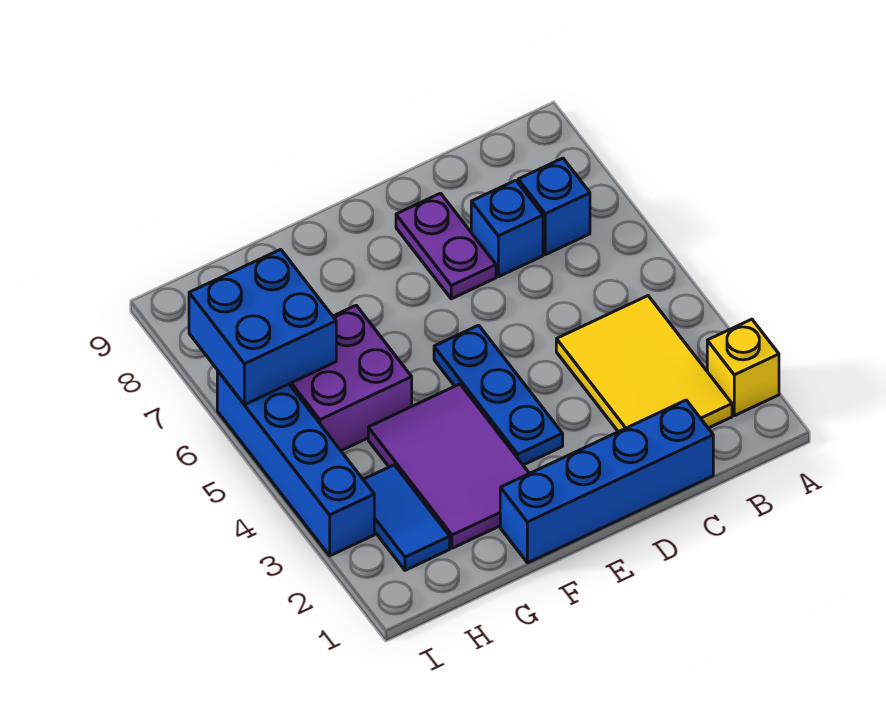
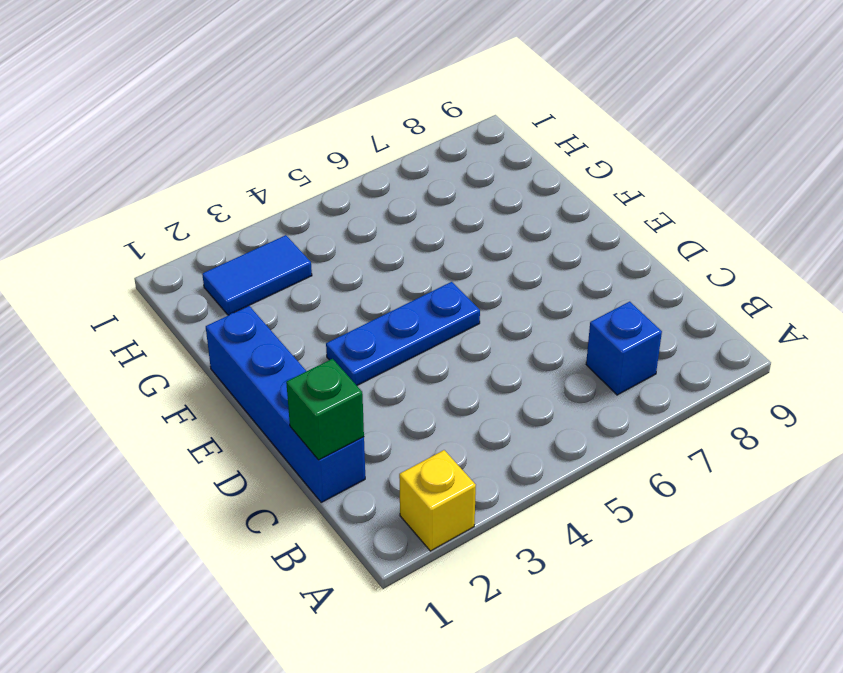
green brick C1 level 2 -> none
none -> yellow tile B2:C4 level 1
none -> blue brick C7 level 1
none -> purple plate D7:D8 level 1

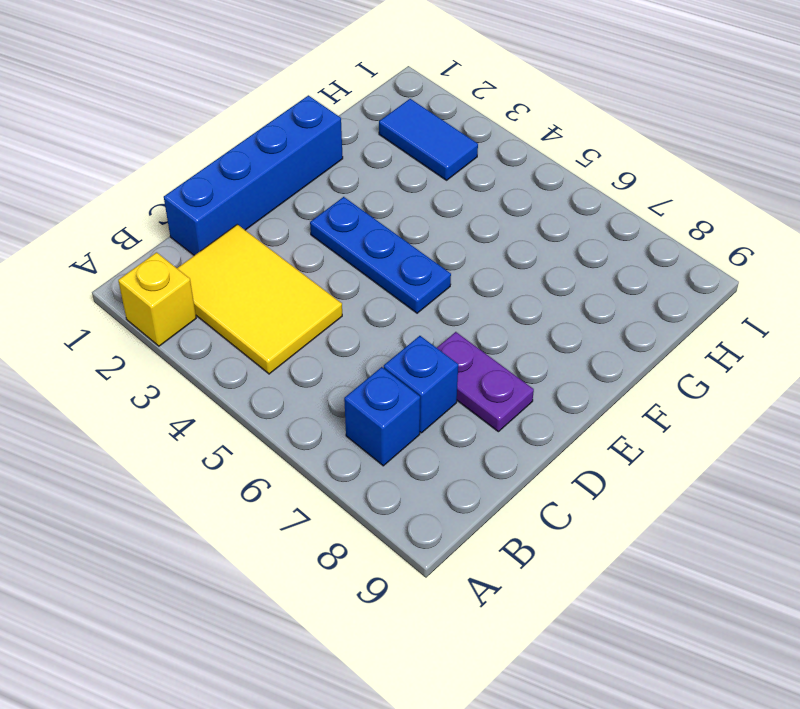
none -> purple tile F2:G4 level 1
none -> purple brick G5:H6 level 1
none -> blue brick I3:I6 level 1

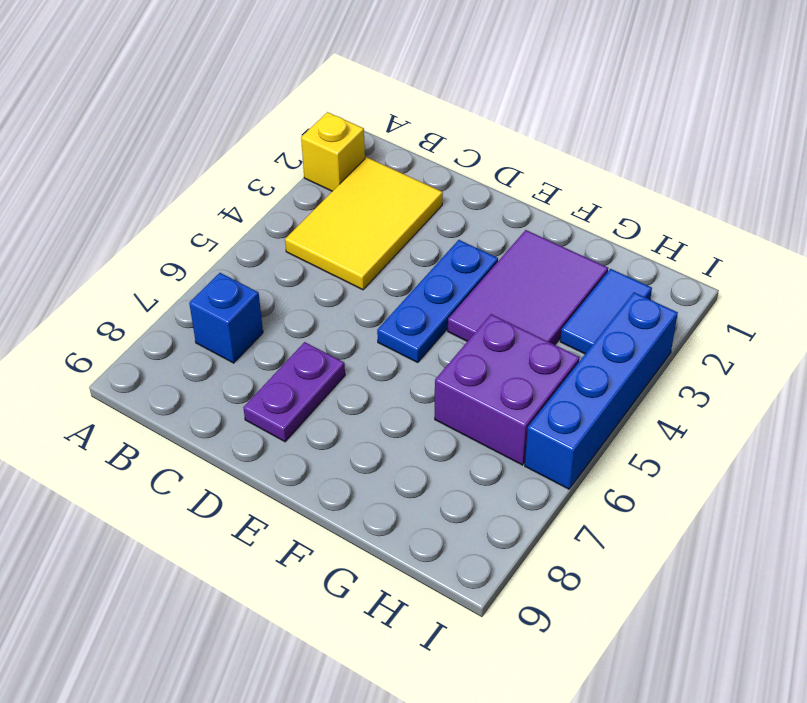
none -> blue brick C1:F1 level 1
none -> blue brick C7 level 1
none -> blue brick H6:I7 level 2

